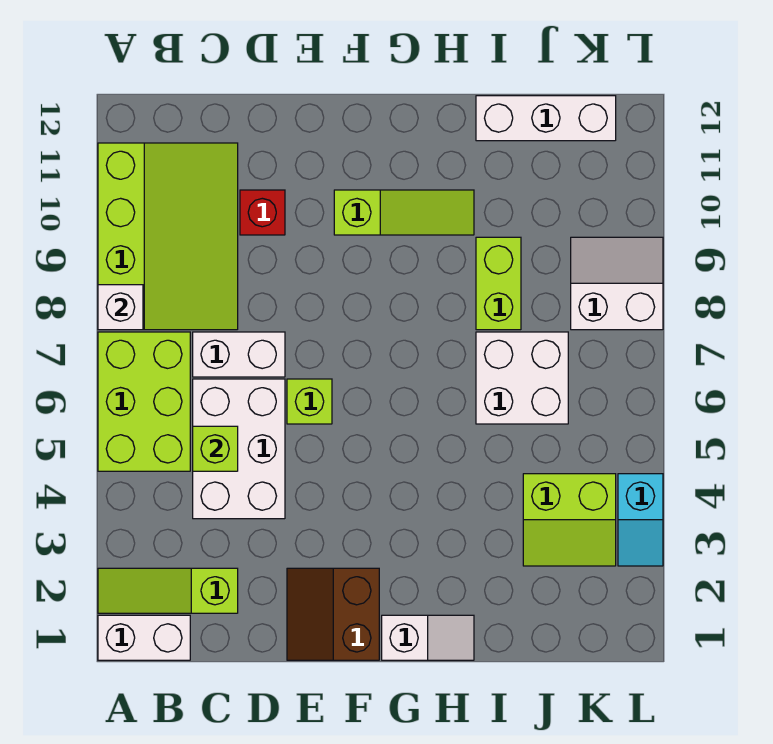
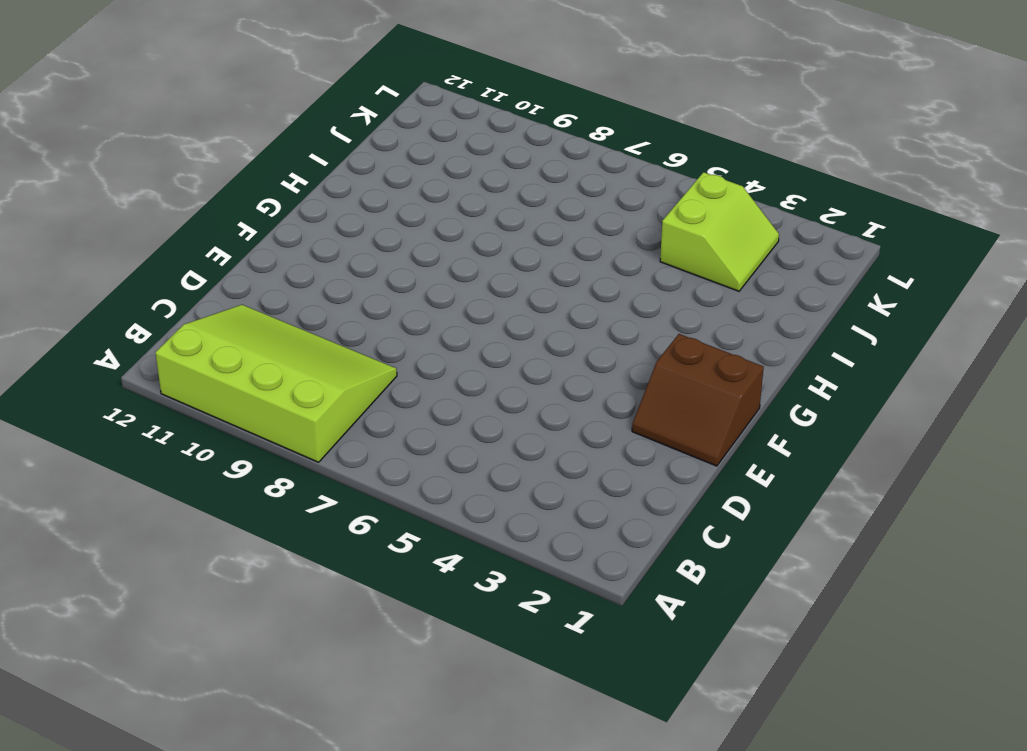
none -> white brick A1:B1 level 1
none -> lime slope A2:C2 level 1 top C
none -> lime brick A5:B7 level 1

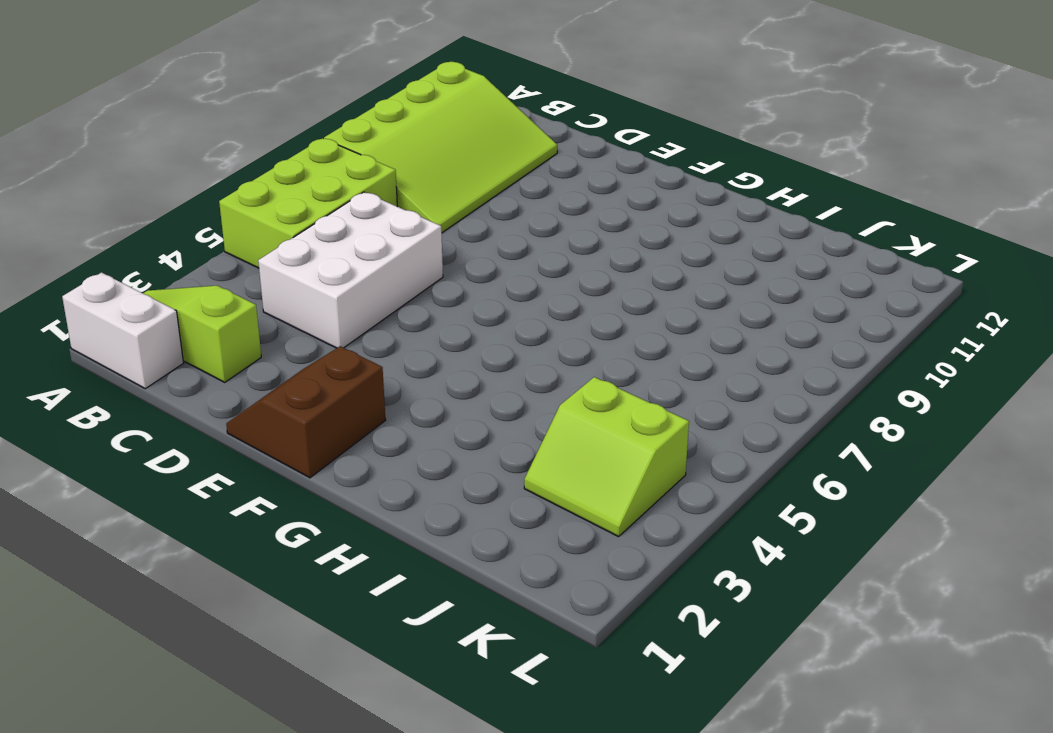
none -> white brick C7:D7 level 1
none -> red brick D10 level 1
none -> lime brick E6 level 1

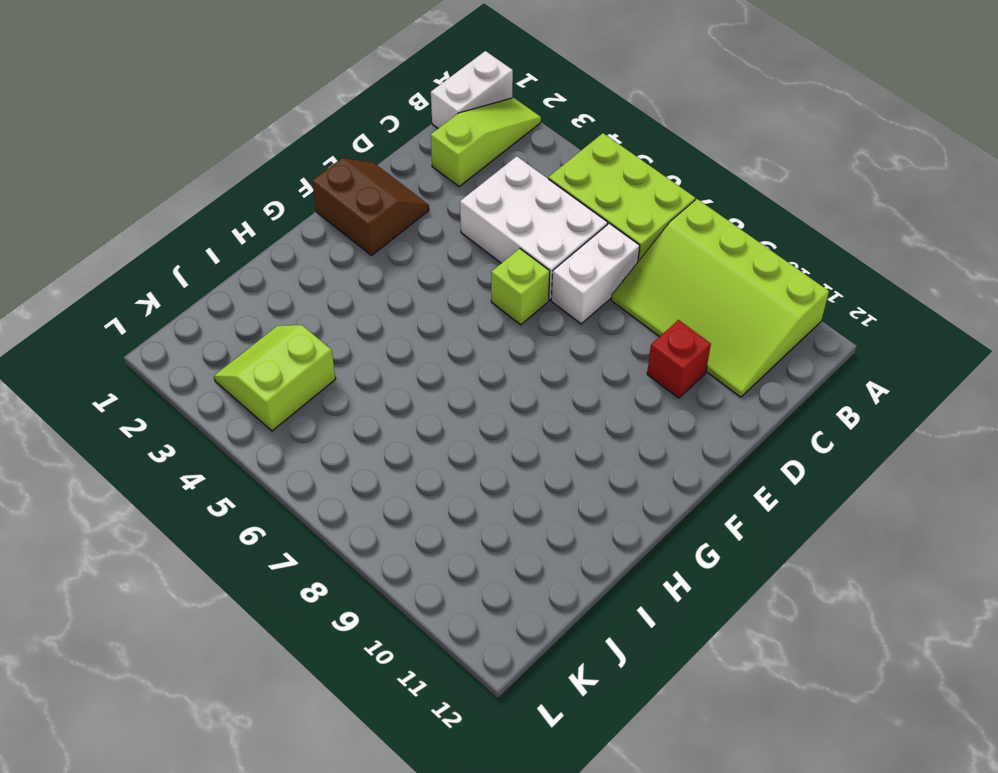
none -> lime slope F10:H10 level 1 top F
none -> white slope G1:H1 level 1 top G
none -> white brick I6:J7 level 1

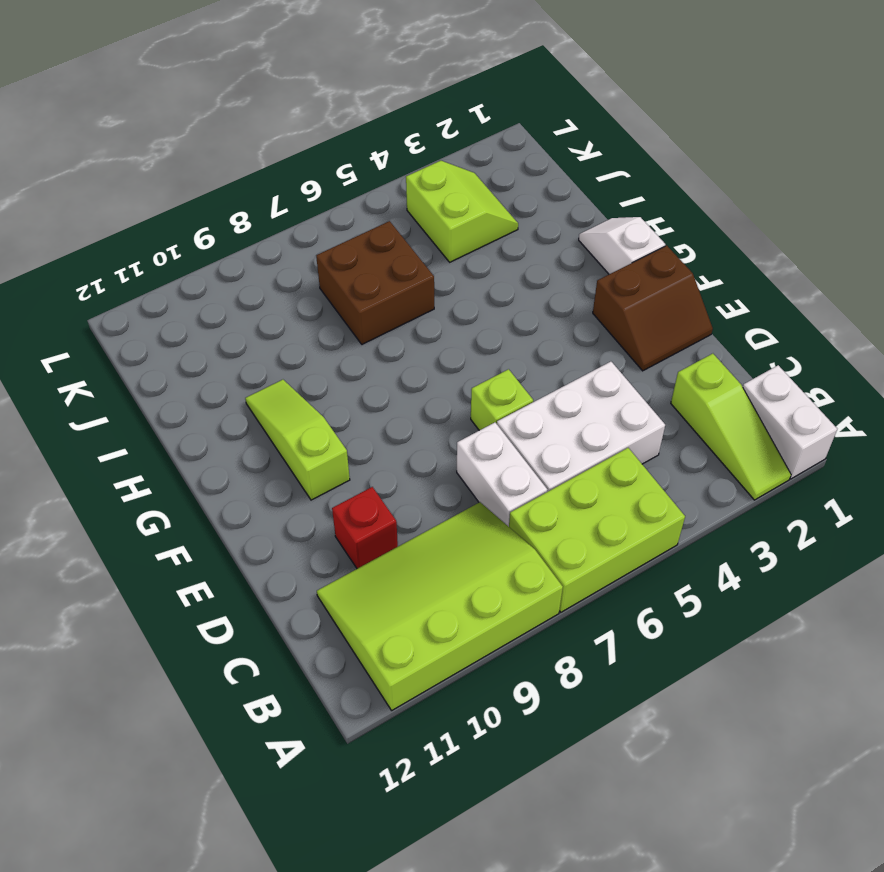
brown brick I6:J7 level 1 -> white brick I6:J7 level 1
none -> lime brick I8:I9 level 1
none -> white brick I12:K12 level 1
none -> white slope K8:L9 level 1 top 8

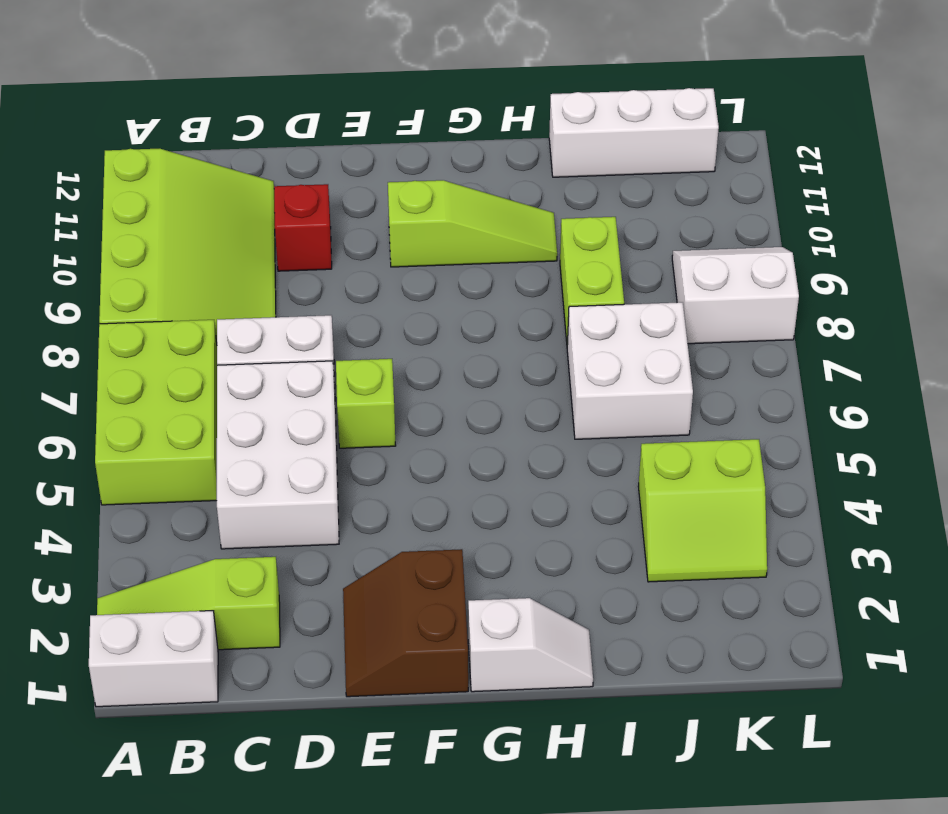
none -> cyan slope L3:L4 level 1 top 4
none -> white brick A8 level 2
none -> lime brick C5 level 2

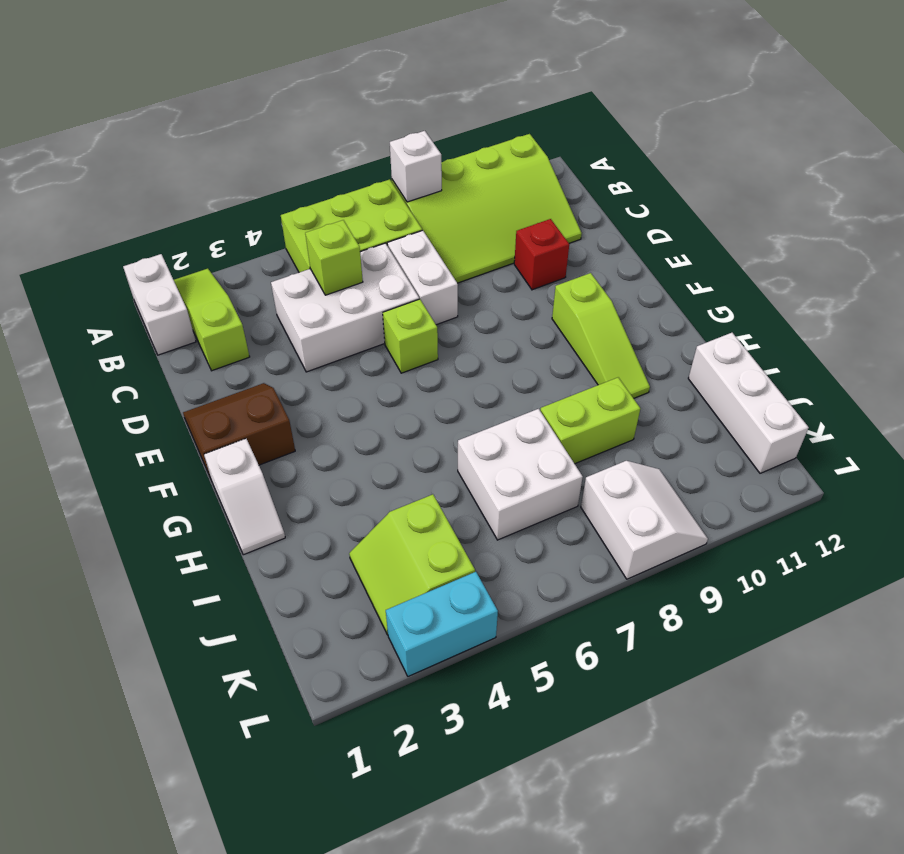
cyan brick L3:L4 level 1 -> cyan slope L3:L4 level 1 top 4

